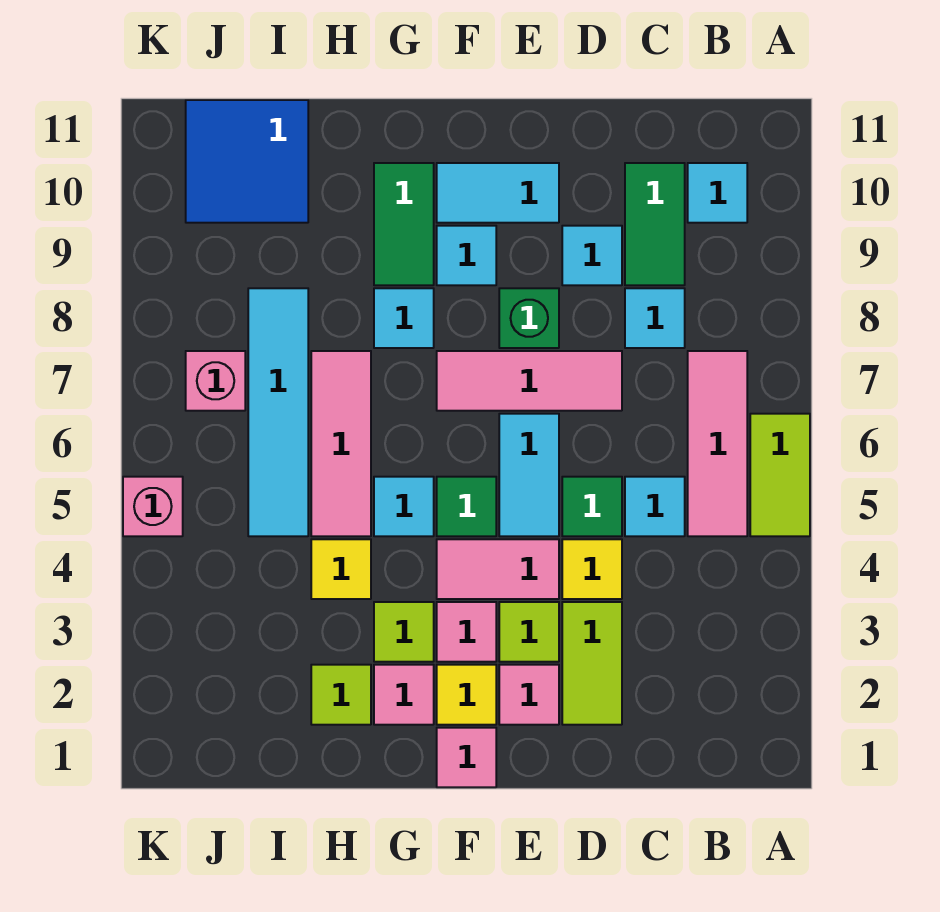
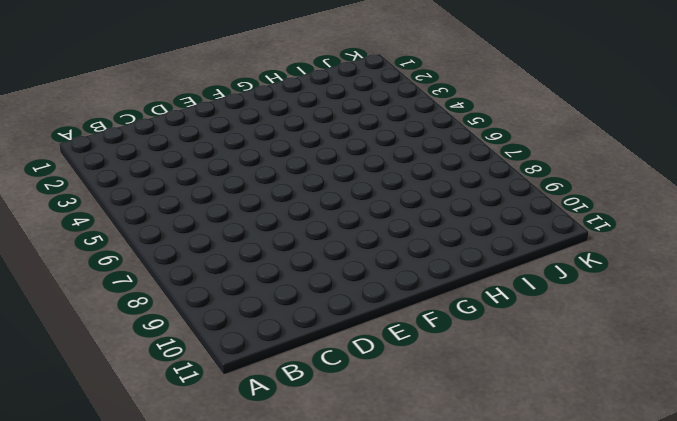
none -> lime tile A5:A6 level 1
none -> pink tile B5:B7 level 1
none -> cyan tile B10 level 1
none -> cyan tile C5 level 1

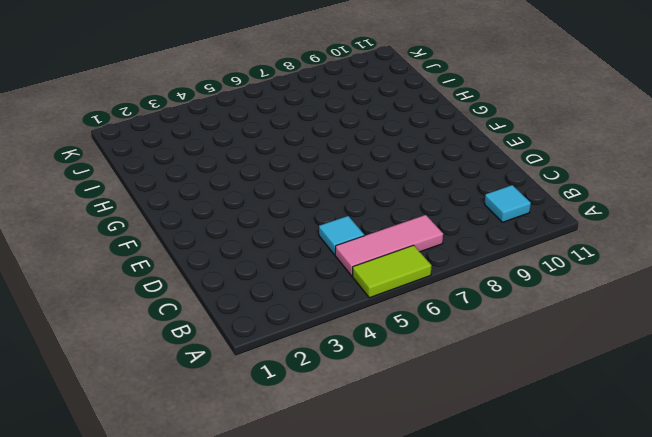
none -> cyan tile C8 level 1
none -> green tile C9:C10 level 1
none -> lime tile D2:D3 level 1
none -> yellow tile D4 level 1

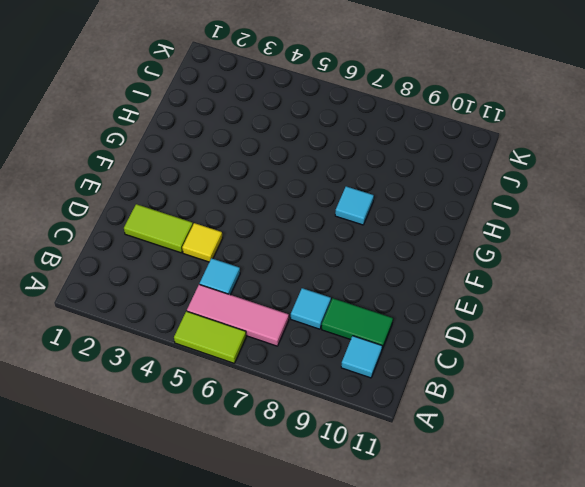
none -> green tile D5 level 1
none -> pink tile D7:F7 level 1
none -> cyan tile D9 level 1
none -> pink tile E2 level 1

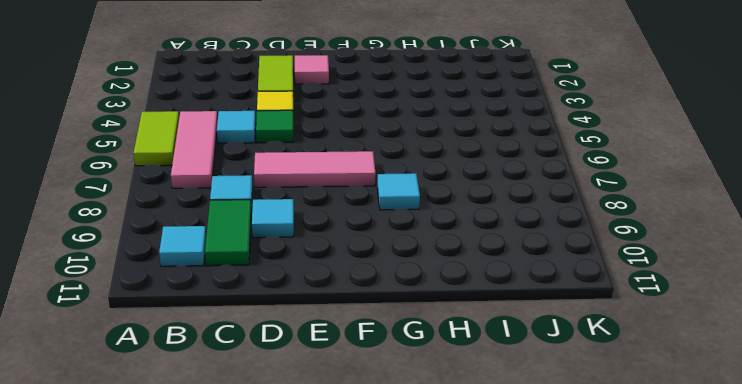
none -> lime tile E3 level 1
none -> pink tile E4:F4 level 1
none -> cyan tile E5:E6 level 1
none -> green brick E8 level 1

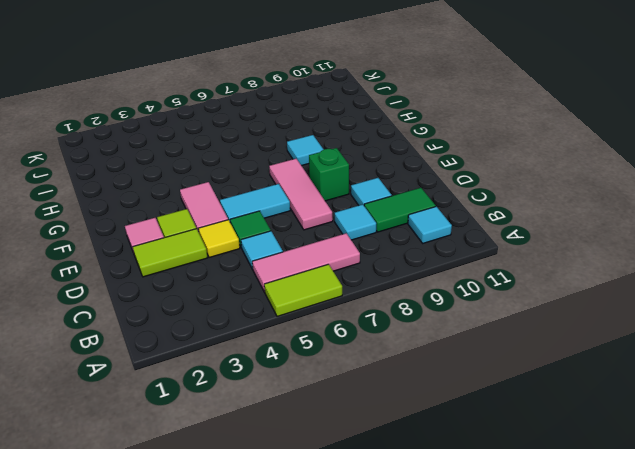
none -> cyan tile E10:F10 level 1
none -> pink tile F1 level 1
none -> yellow tile F2 level 1
none -> pink tile F3 level 1

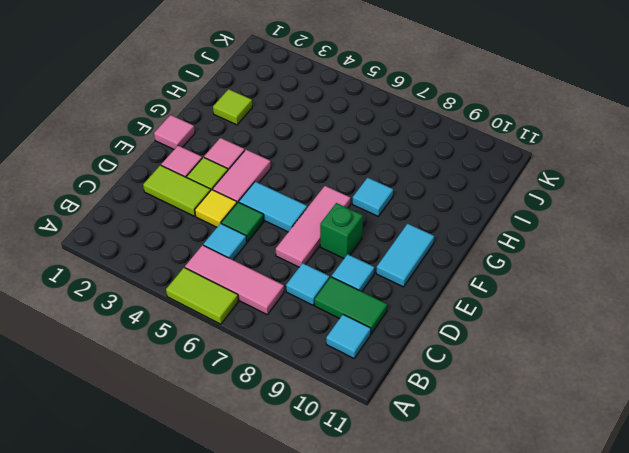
none -> yellow tile F2 level 1
none -> green tile F5 level 1
none -> cyan tile F9 level 1
none -> pink tile G2 level 1

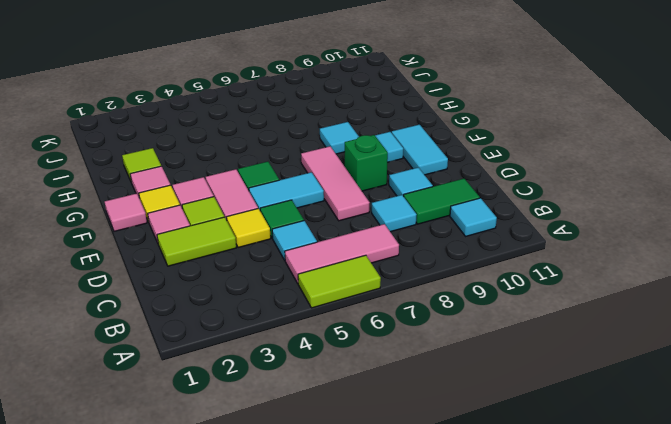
none -> lime tile G3 level 1
none -> cyan tile G5 level 1
none -> green tile G9:G10 level 1
none -> yellow tile H4 level 1

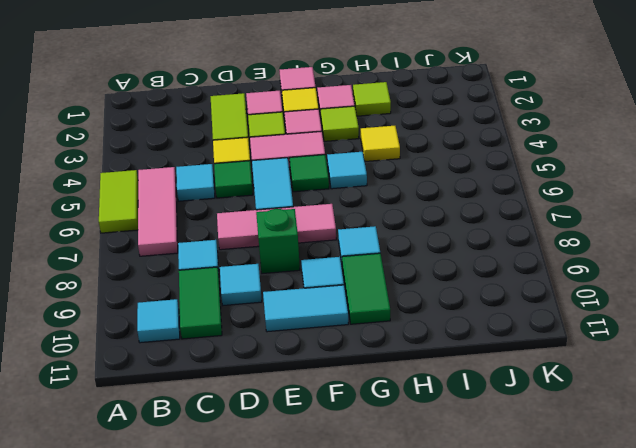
none -> pink tile H5:H7 level 1
none -> cyan tile I5:I8 level 1
none -> blue tile I10:J11 level 1
none -> pink brick J7 level 1

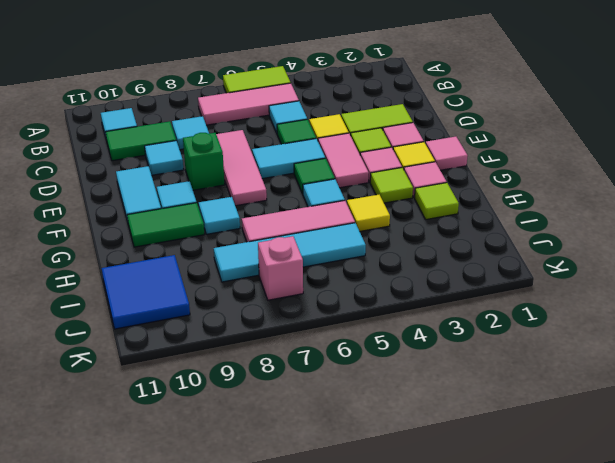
none -> pink brick K5 level 1

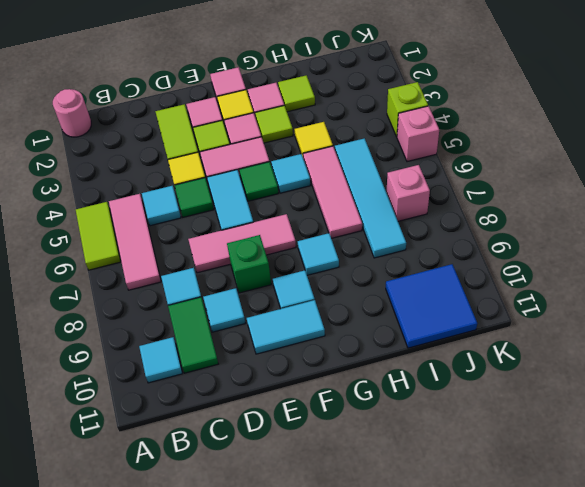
pink round brick A1 level 1 -> none
lime brick K4 level 1 -> none
none -> green tile G9:G10 level 1

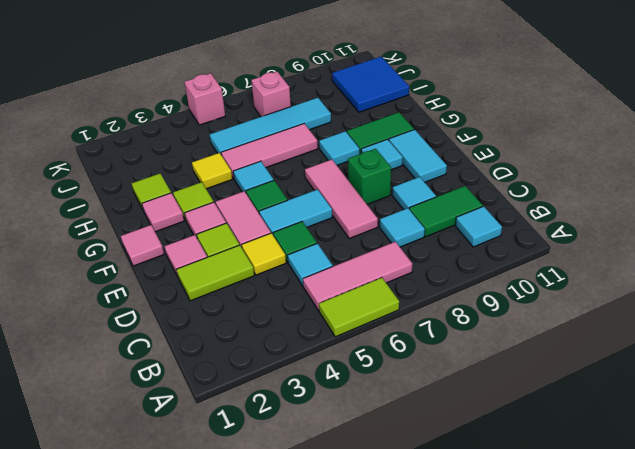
none -> yellow tile F2 level 1

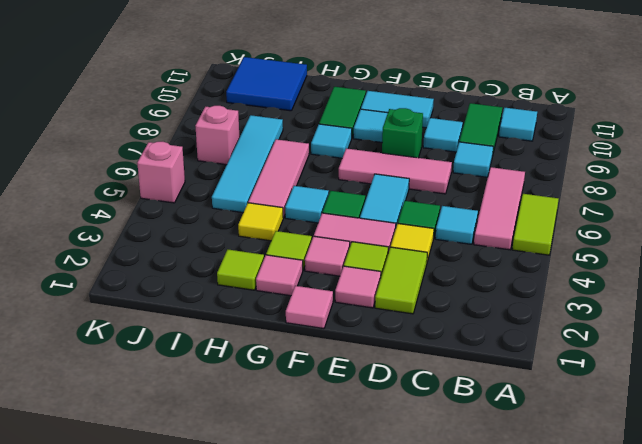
none -> yellow tile F2 level 1

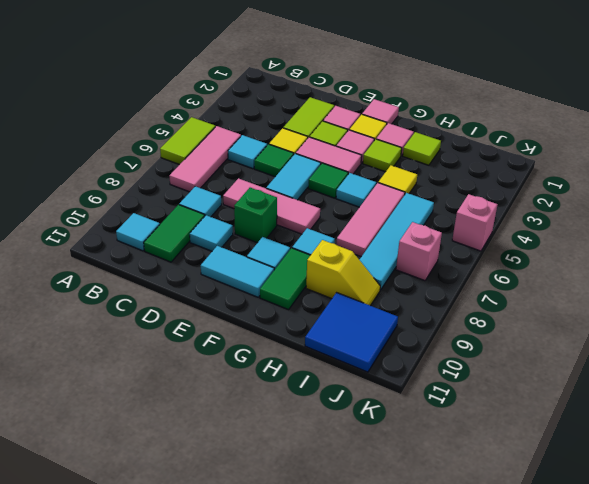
yellow slope H9:I9 level 1 top H -> none

